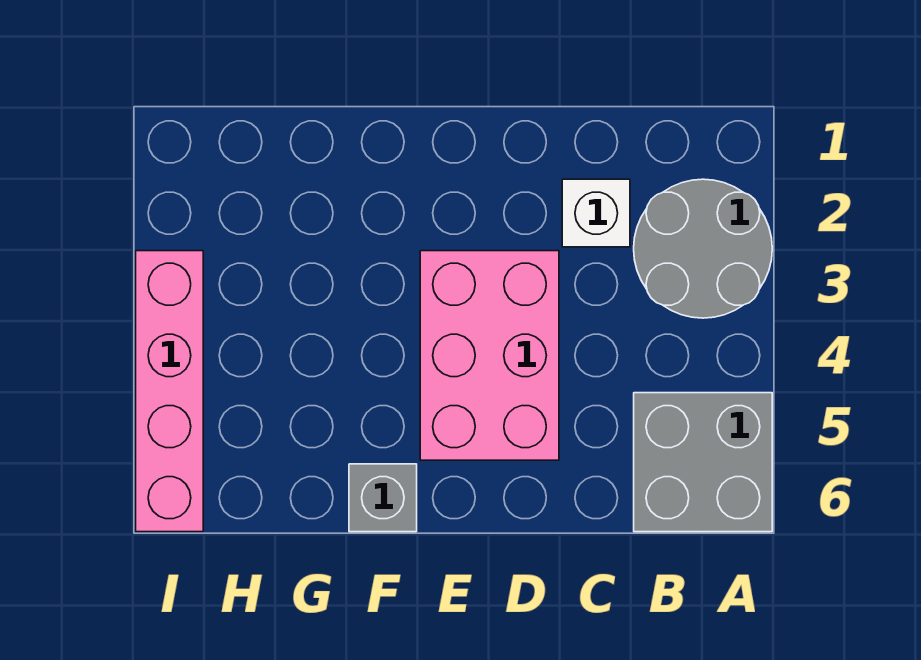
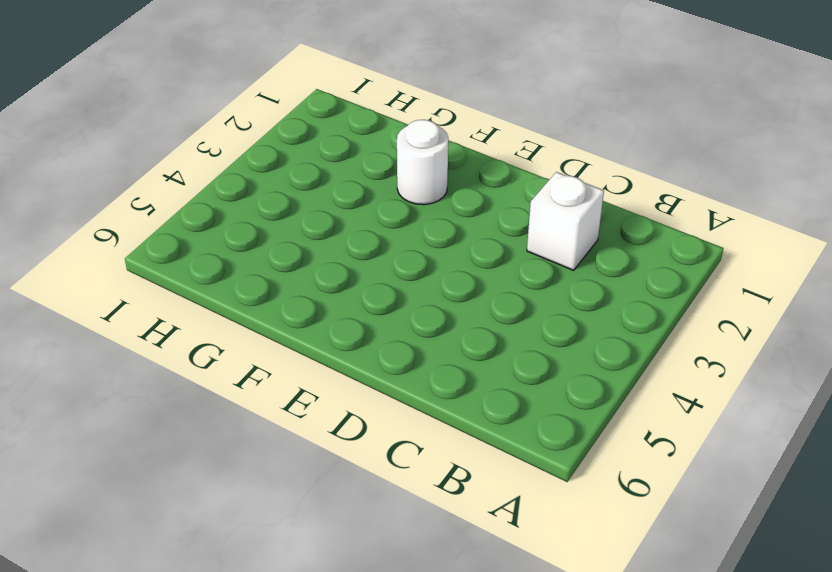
white round brick F2 level 1 -> none
none -> grey round brick A2:B3 level 1
none -> grey brick A5:B6 level 1

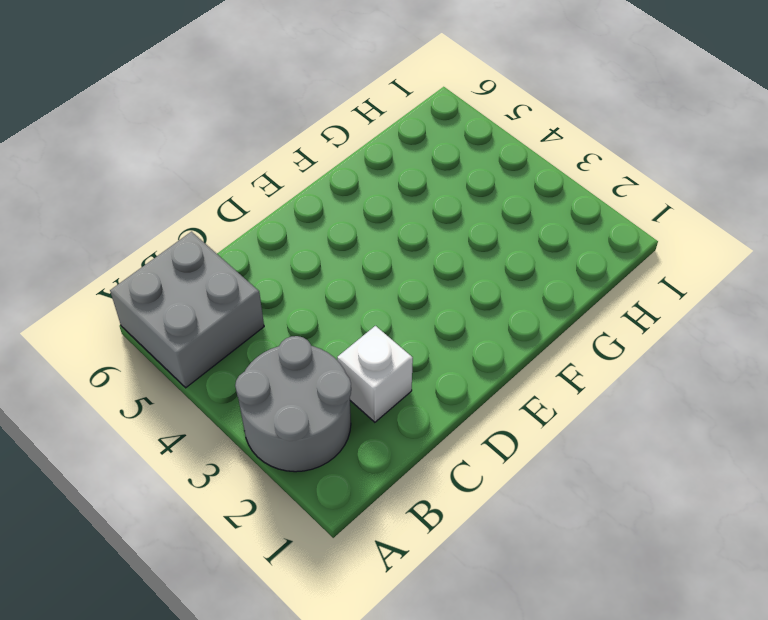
none -> pink brick D3:E5 level 1
none -> grey brick F6 level 1

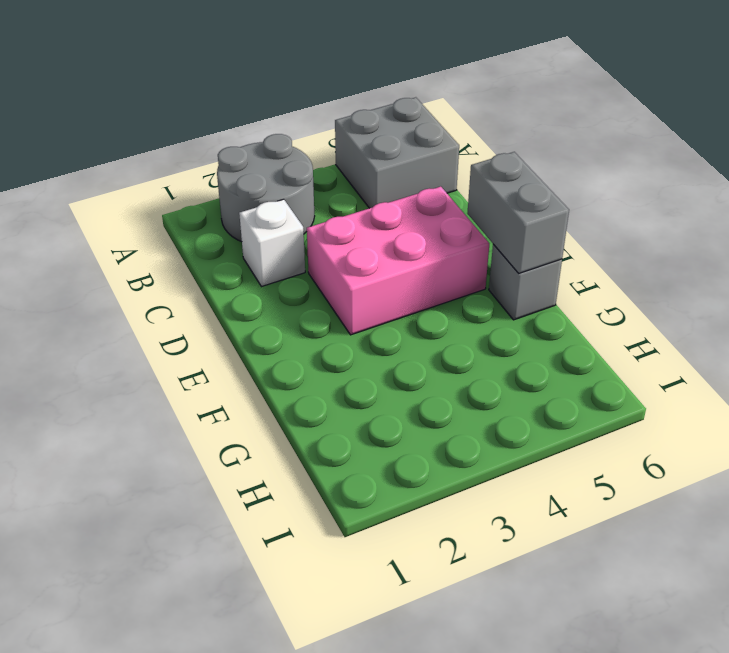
grey brick E6:F6 level 2 -> none
none -> pink brick I3:I6 level 1

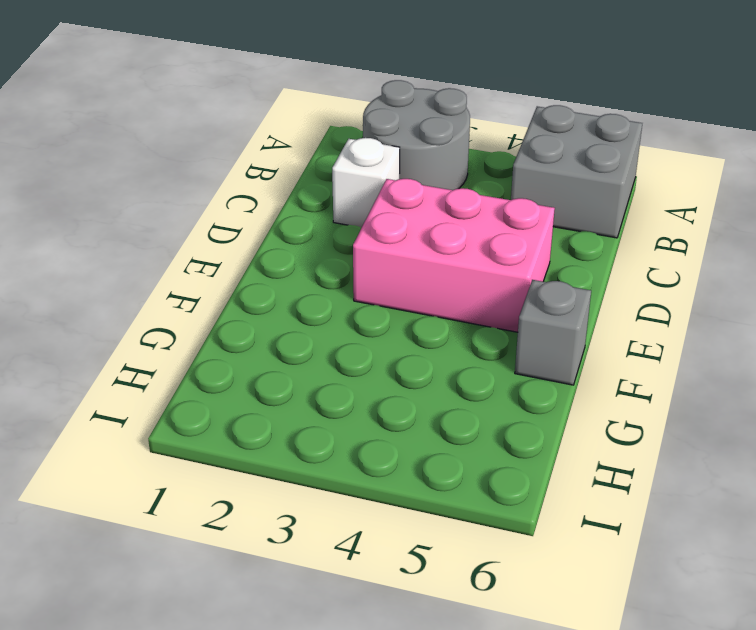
none -> pink brick I3:I6 level 1

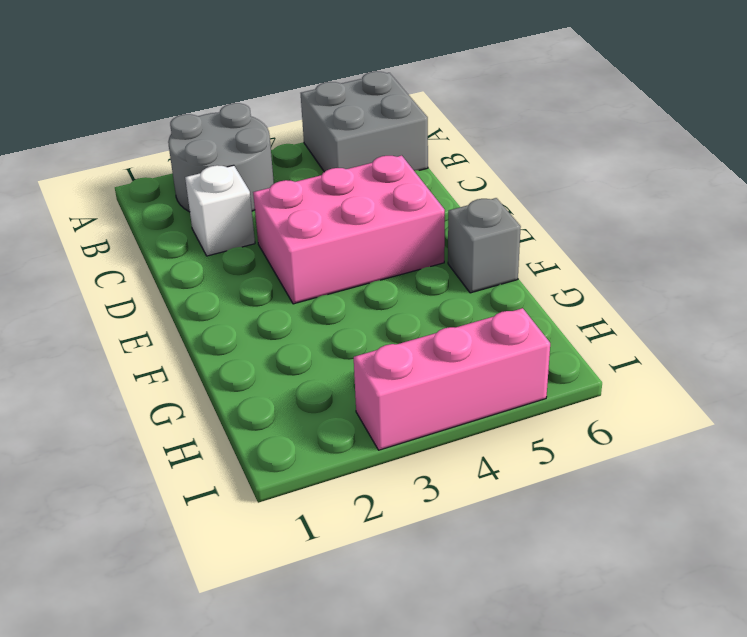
pink brick I3:I5 level 1 -> pink brick I3:I6 level 1

